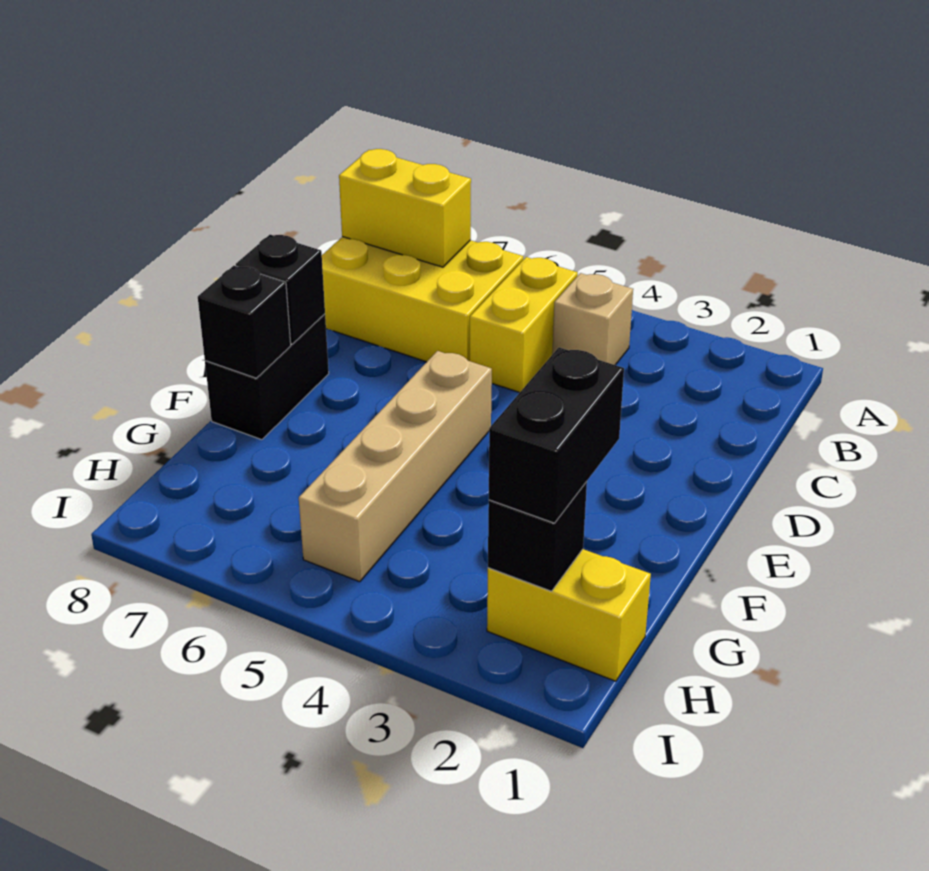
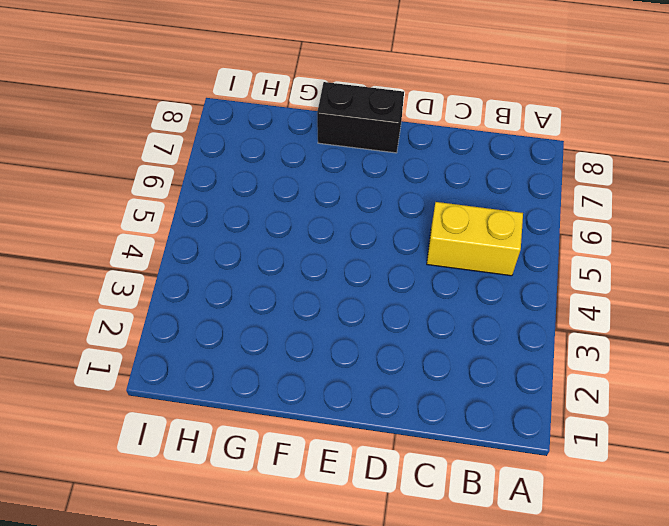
none -> tan brick B4 level 1
none -> yellow brick B6:C8 level 1

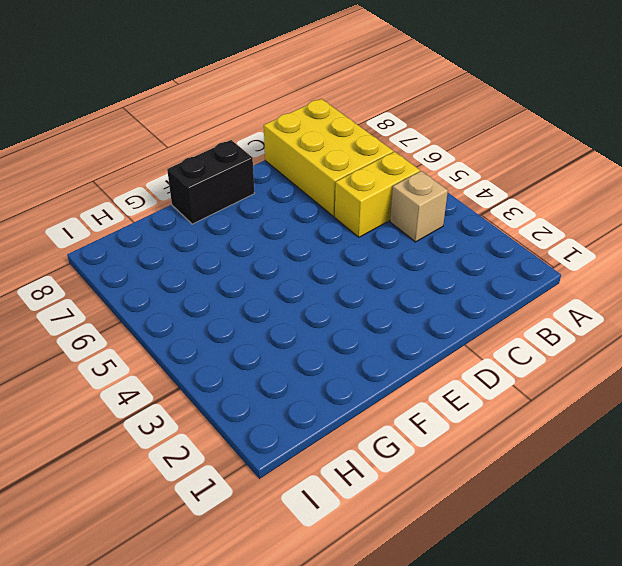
none -> tan brick E5:H5 level 1
none -> yellow brick H1:H2 level 1

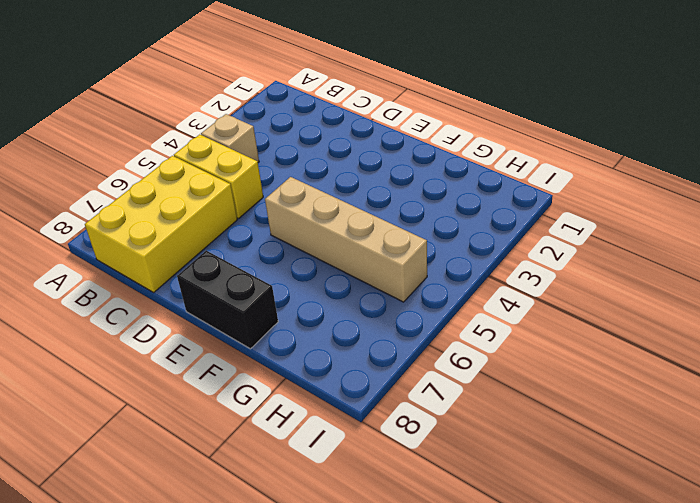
none -> yellow brick H1:H2 level 1
none -> yellow brick B7:B8 level 2

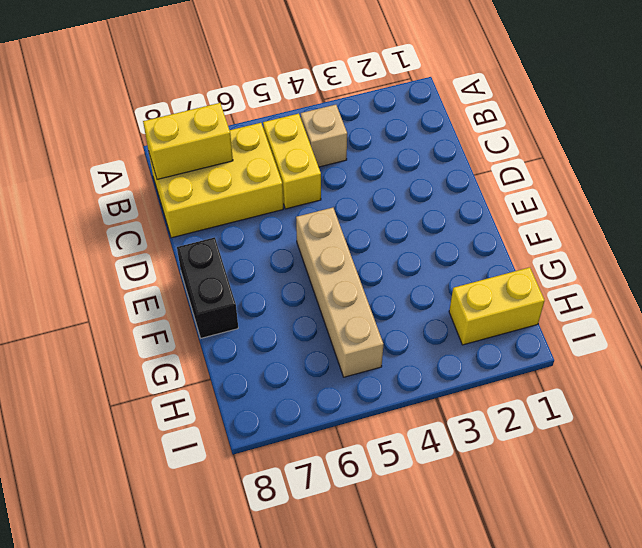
none -> black brick E8 level 2
none -> black brick F8 level 2

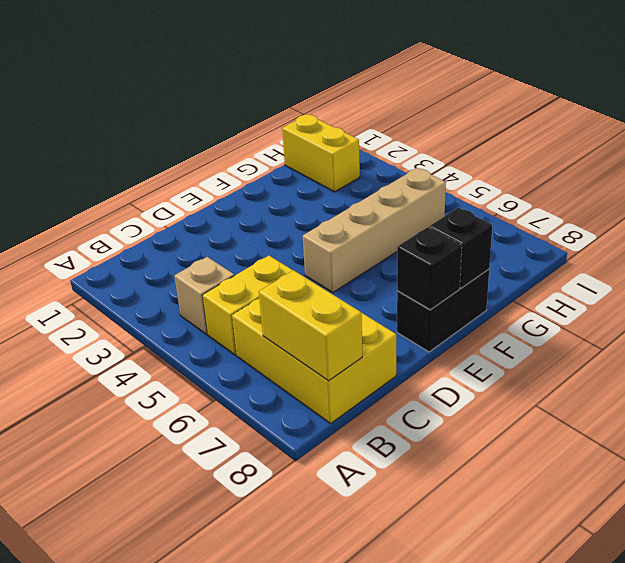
none -> black brick H2 level 2
none -> black brick G2:H2 level 3

